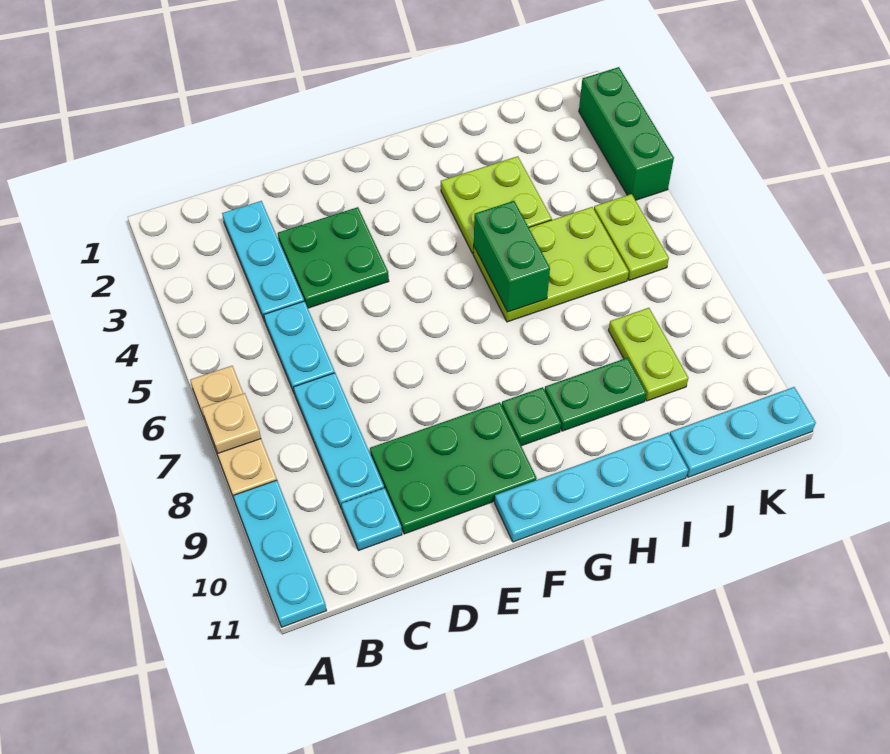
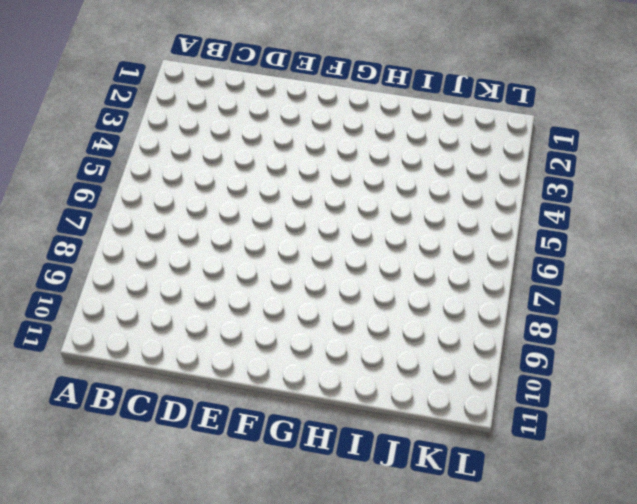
none -> tan plate A6:A8 level 1
none -> cyan plate A9:A11 level 1
none -> cyan plate C2:C4 level 1

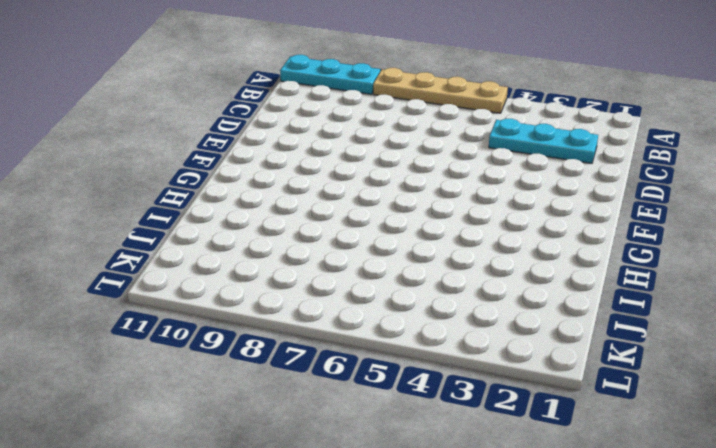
tan plate A5:A8 level 1 -> tan plate A6:A8 level 1
none -> cyan plate C5:C6 level 1
none -> cyan plate C7:C9 level 1
none -> cyan plate C10 level 1

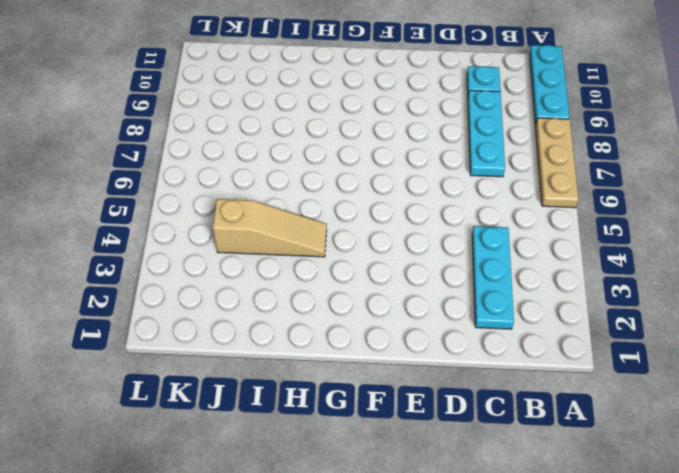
tan slope H4:J4 level 1 top J -> lime plate H3:I4 level 1
none -> cyan plate C5:C6 level 1
none -> green plate D3:E4 level 1
none -> green plate D9:F10 level 1

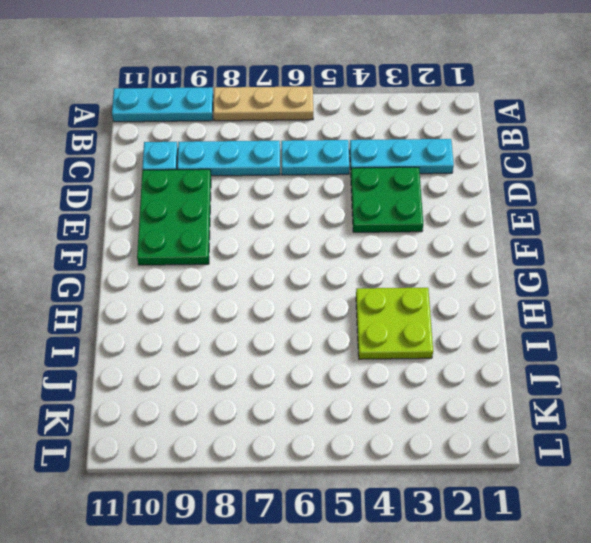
none -> cyan plate F11:I11 level 1
none -> green plate G9 level 1
none -> lime plate H5:J6 level 1

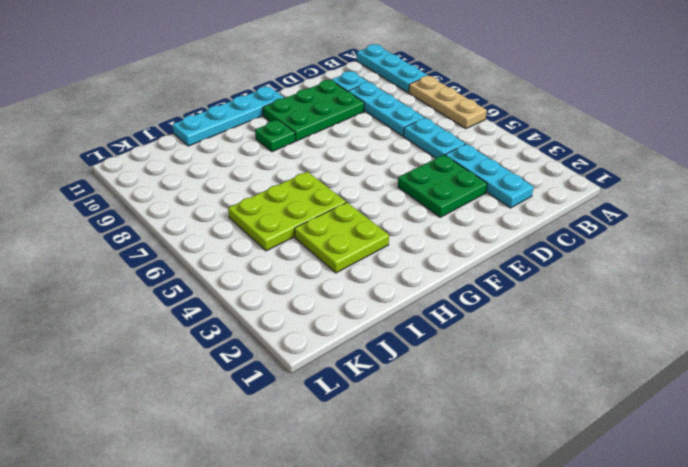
none -> green plate H9:I9 level 1
none -> lime plate J8:J9 level 1
none -> cyan plate J11:L11 level 1

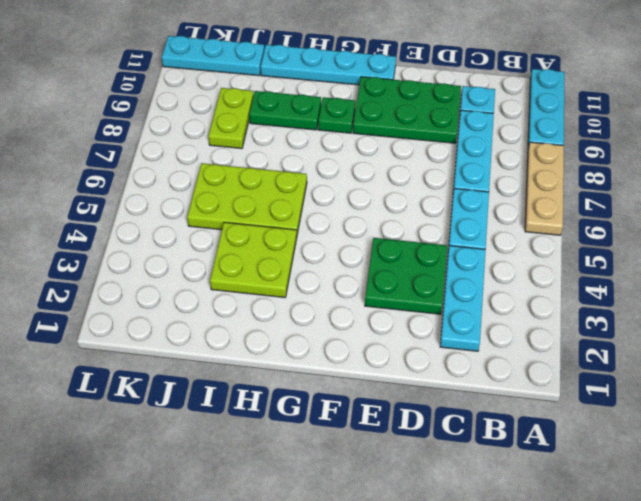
none -> lime plate K5:K6 level 1
none -> green brick L2:L4 level 1
none -> tan plate A7 level 2

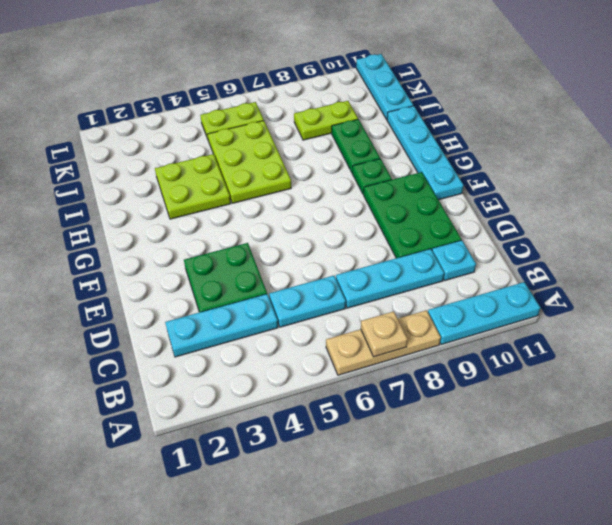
none -> green brick L2:L4 level 1
none -> green brick H5:H6 level 2

